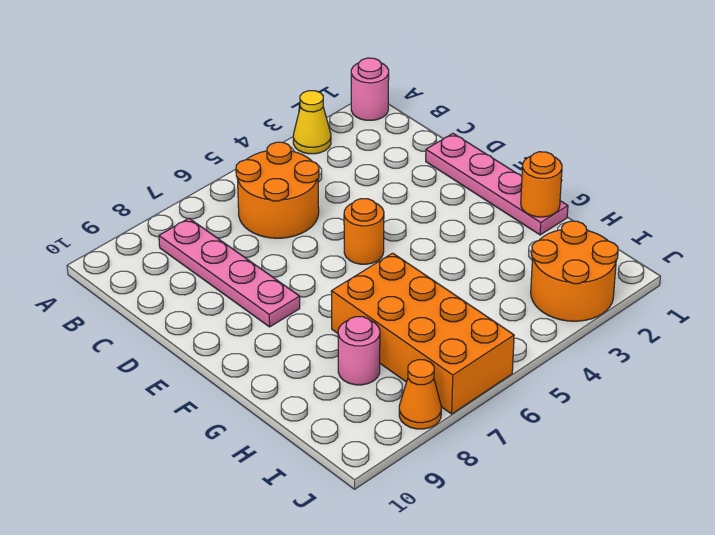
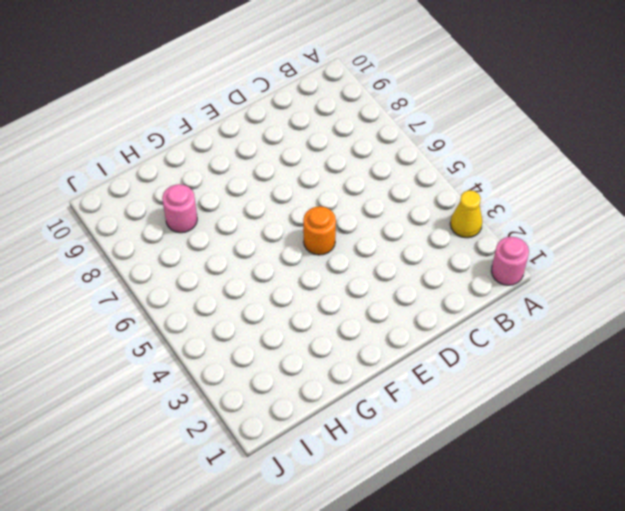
none -> orange round brick B5:C6 level 1
none -> pink plate B8:E8 level 1

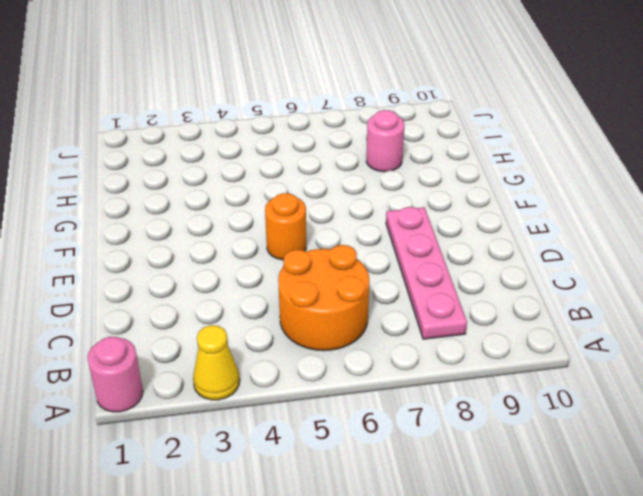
none -> pink plate D1:G1 level 1
none -> orange brick G6:J7 level 1

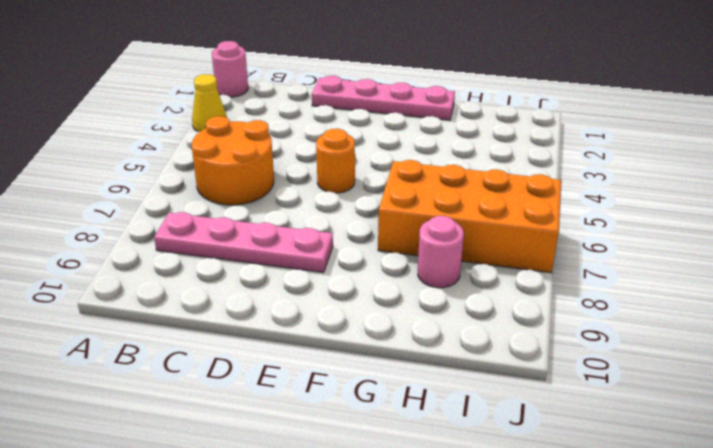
none -> orange round brick I2:J3 level 1
none -> orange cone J8 level 1

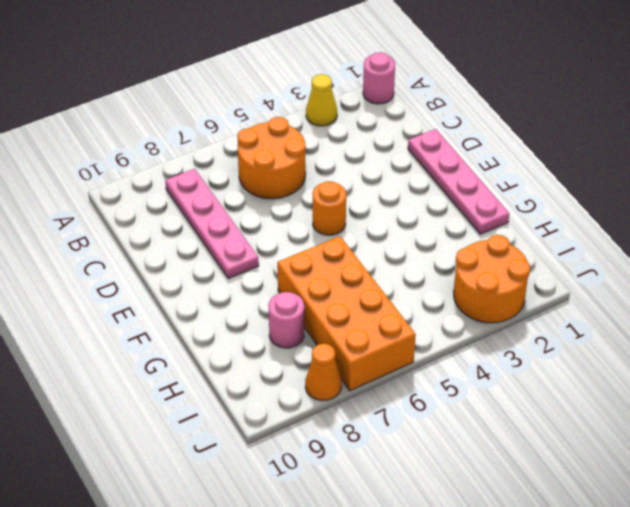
none -> orange round brick G1 level 2

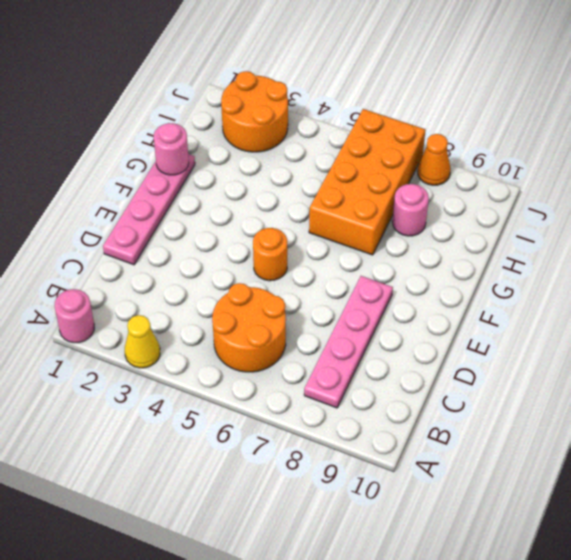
pink round brick G1 level 2 -> orange round brick G1 level 2

